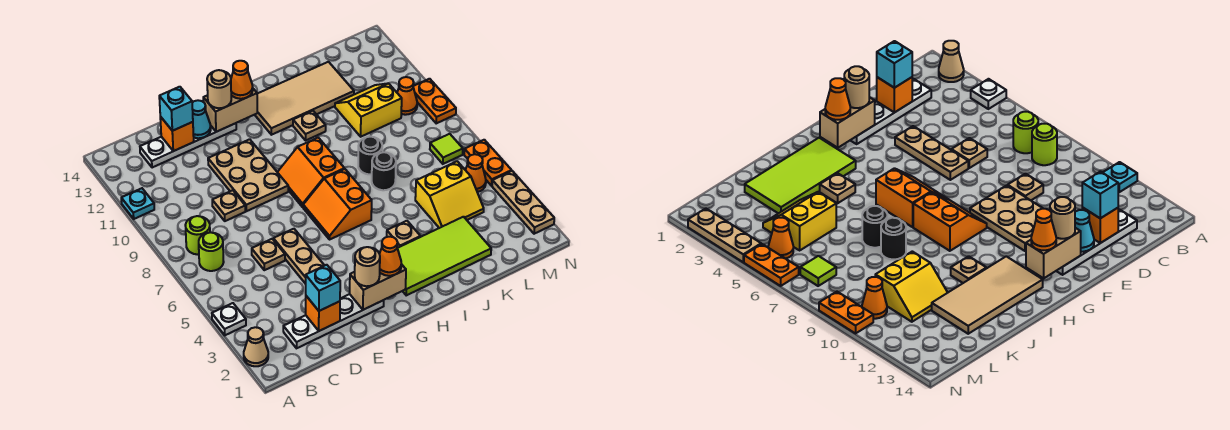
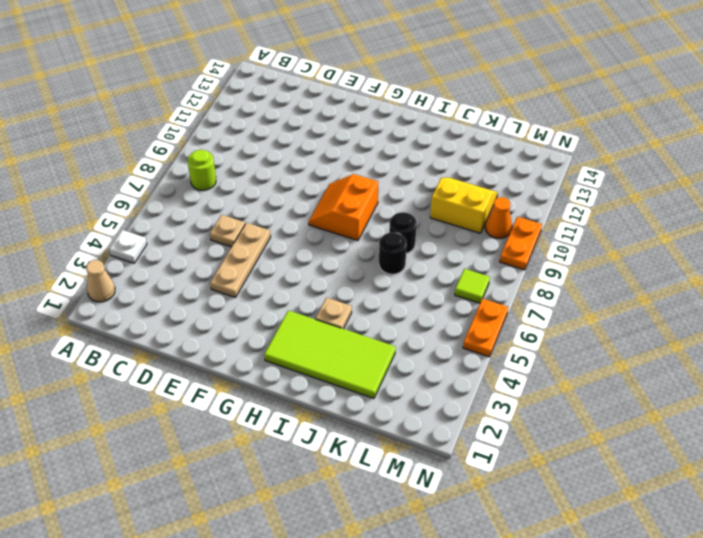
none -> cyan plate A11 level 1
none -> lime round brick B7 level 1
none -> white plate C2:F2 level 1
none -> white plate C13:F13 level 1

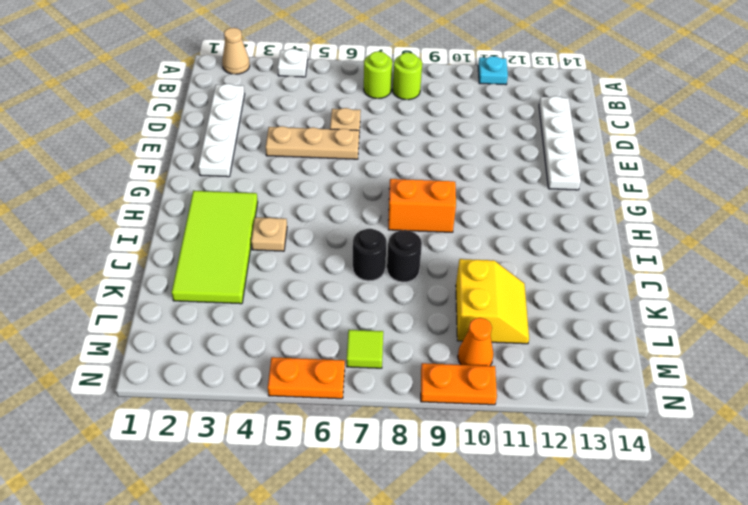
none -> tan plate D9 level 1
none -> tan plate E9:F11 level 1
none -> orange slope G6:H7 level 1 top H
none -> tan tile H12:K13 level 1

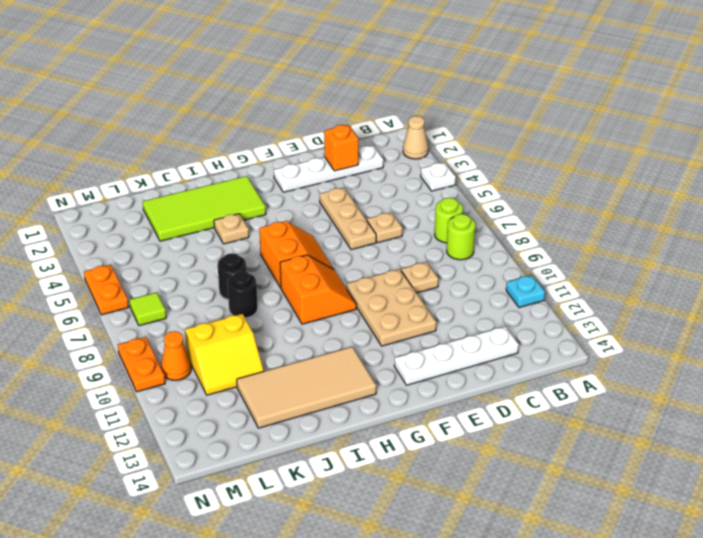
none -> tan plate I11 level 1
none -> yellow slope K4:L5 level 1 top 5
none -> orange cone M5 level 1
none -> tan plate N2:N4 level 1

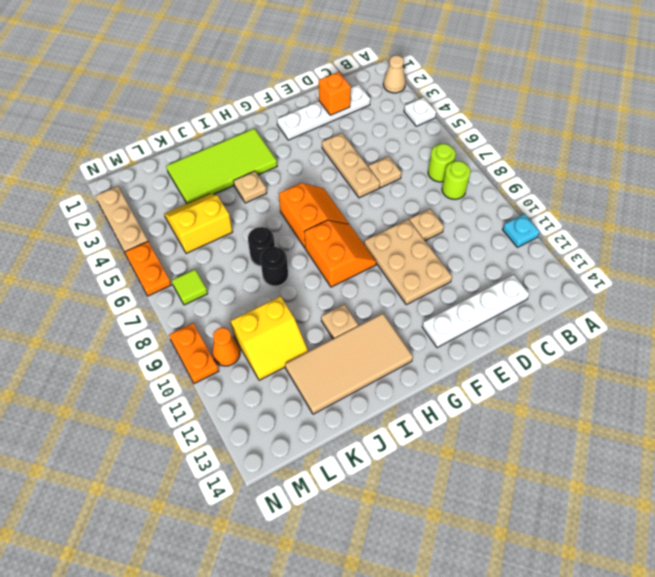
none -> orange cone M5 level 1
none -> orange brick D13 level 2
none -> cyan cone E13 level 2
none -> tan brick F2:G2 level 2

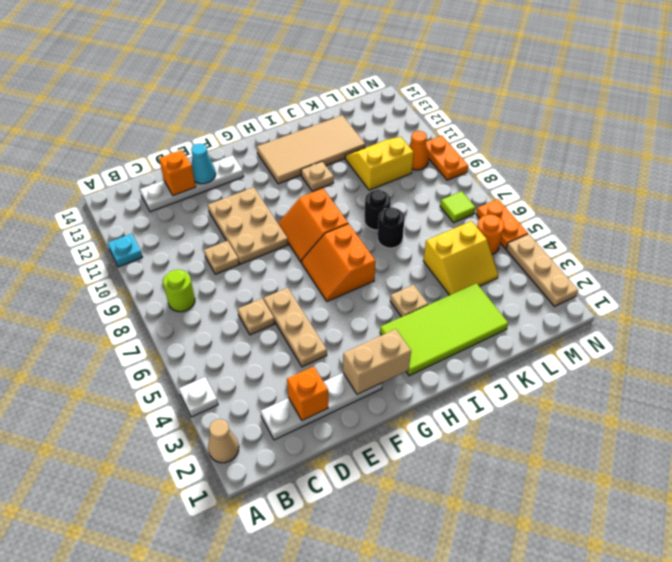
orange round brick M5 level 1 -> orange cone M5 level 1
none -> lime round brick B7 level 1
none -> tan brick F13:G13 level 2
none -> cyan brick D2 level 3
none -> cyan brick D13 level 3

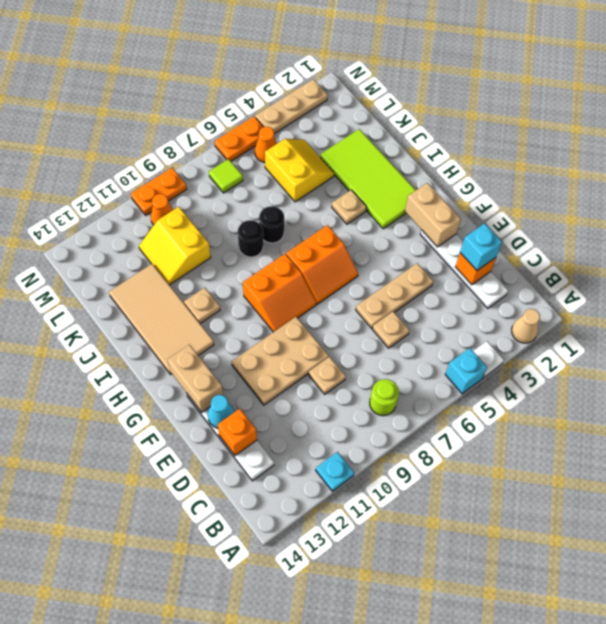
cyan brick A5 level 1 -> cyan brick D13 level 3
none -> lime round brick B7 level 1
none -> tan round brick F2 level 3
none -> tan round brick F13 level 3
none -> orange cone G2 level 3

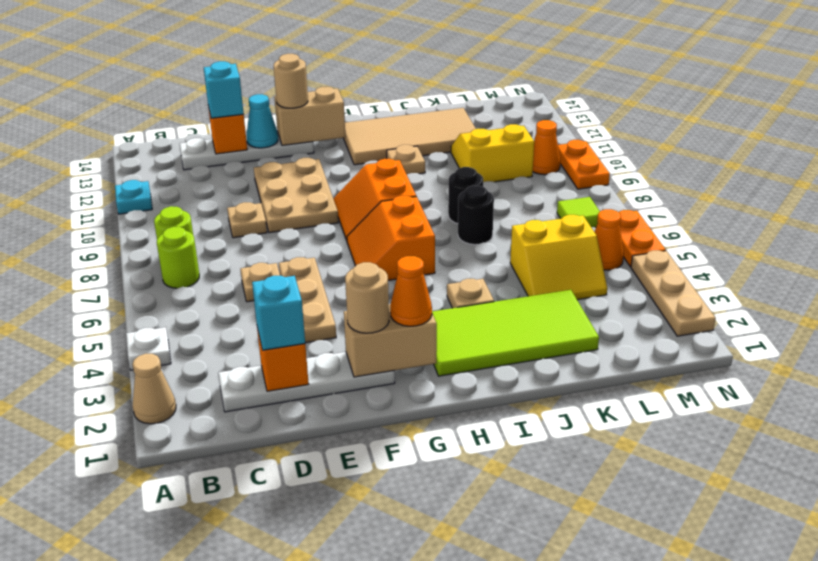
none -> orange cone G13 level 3

